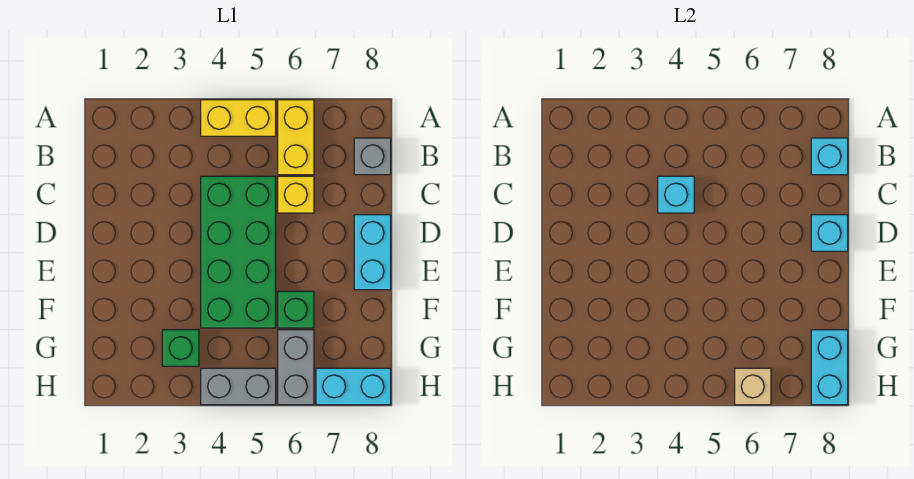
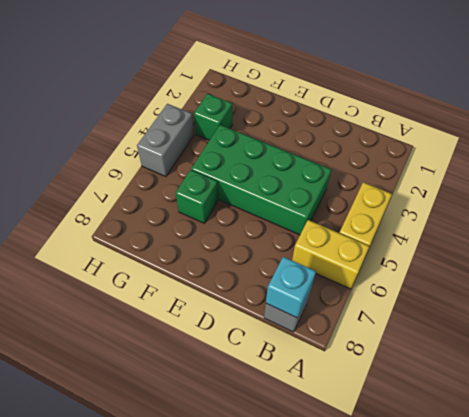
none -> yellow brick C6 level 1
none -> cyan brick D8:E8 level 1
none -> grey brick G6:H6 level 1

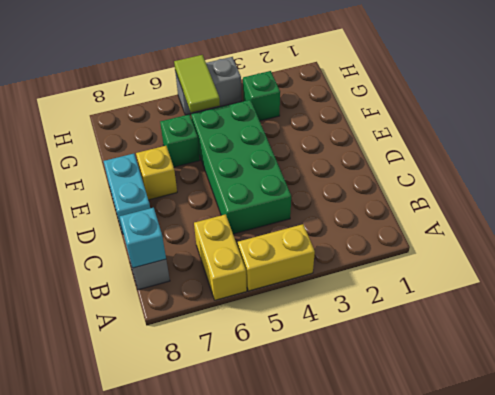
yellow brick E7 level 1 -> yellow brick C6 level 1
lime tile G5:H5 level 2 -> none
none -> grey brick G6:H6 level 1
none -> cyan brick H7:H8 level 1
none -> cyan brick C4 level 2

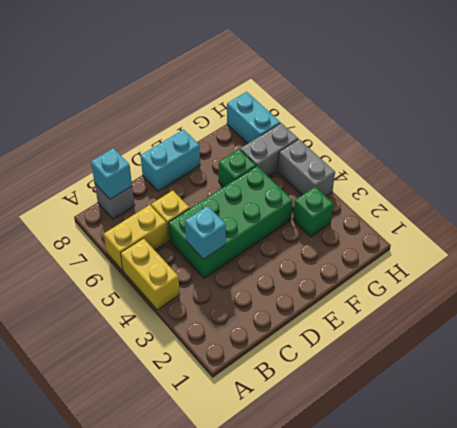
none -> cyan brick D8 level 2
none -> cyan brick G8:H8 level 2
none -> tan brick H6 level 2

